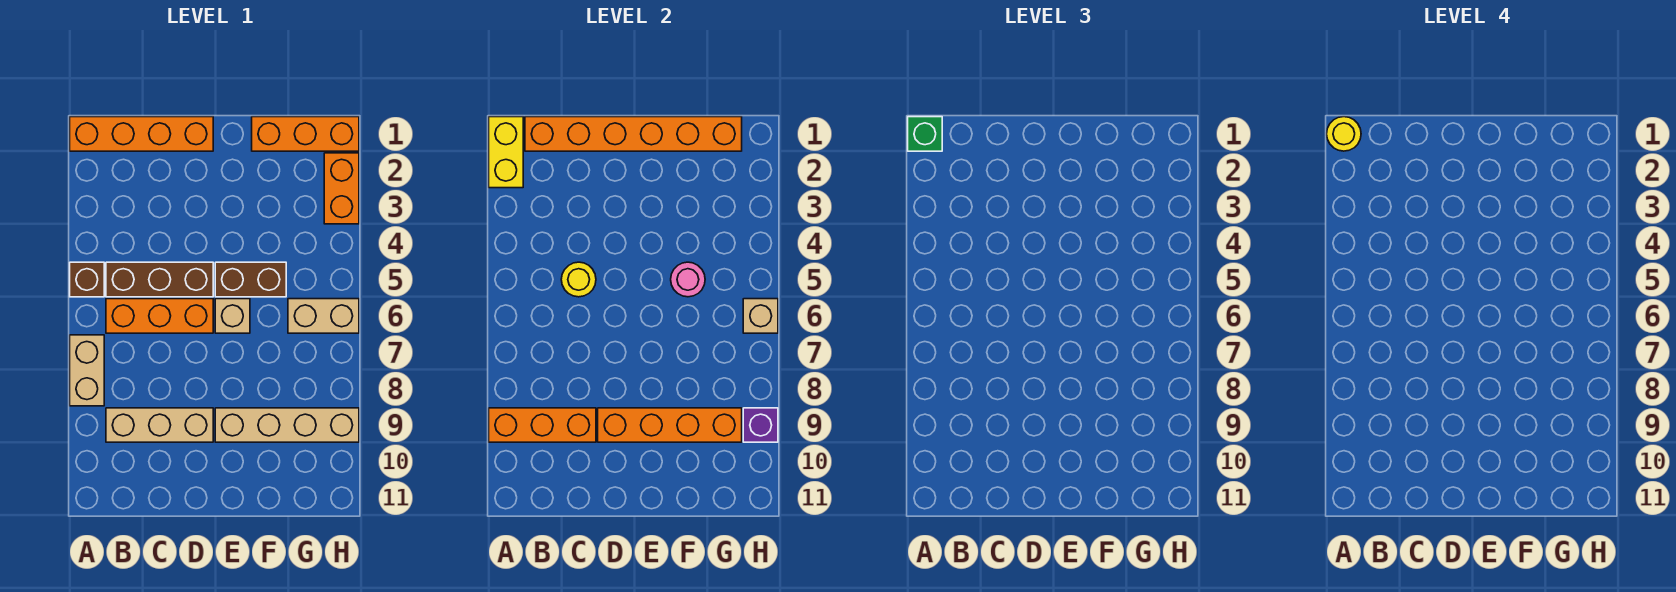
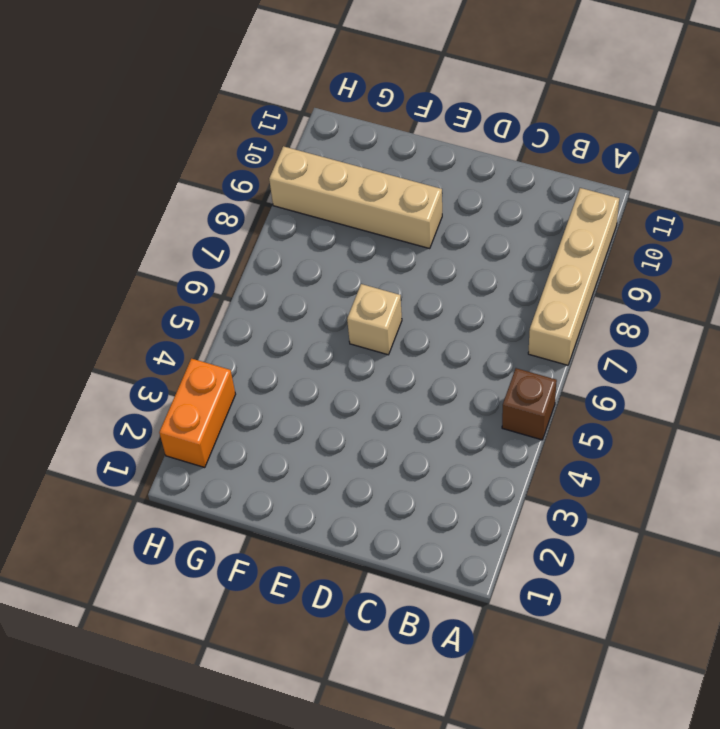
tan brick A7:A10 level 1 -> tan brick A7:A8 level 1
none -> orange brick A1:D1 level 1
none -> brown brick B5:D5 level 1
none -> orange brick B6:D6 level 1

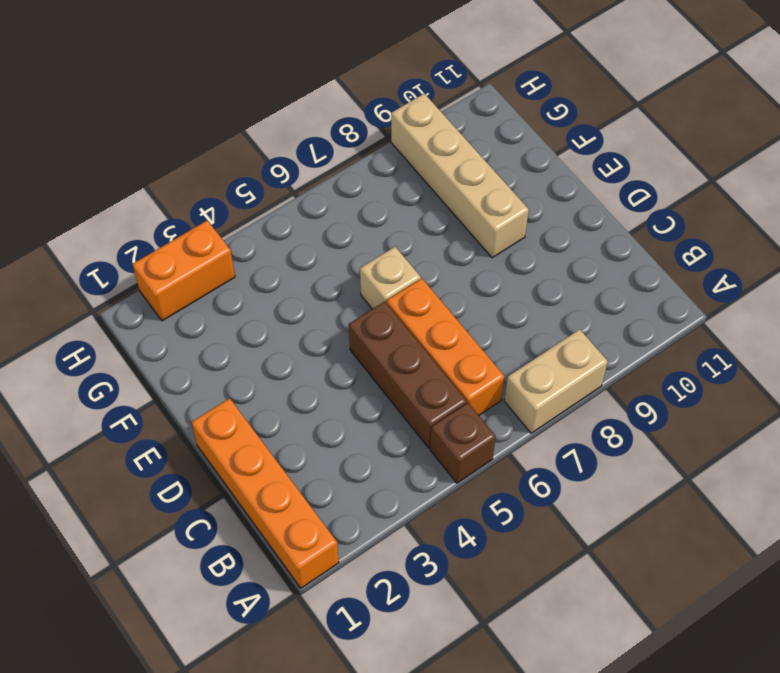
none -> tan brick B9:D9 level 1
none -> brown brick E5:F5 level 1
none -> orange brick F1:H1 level 1

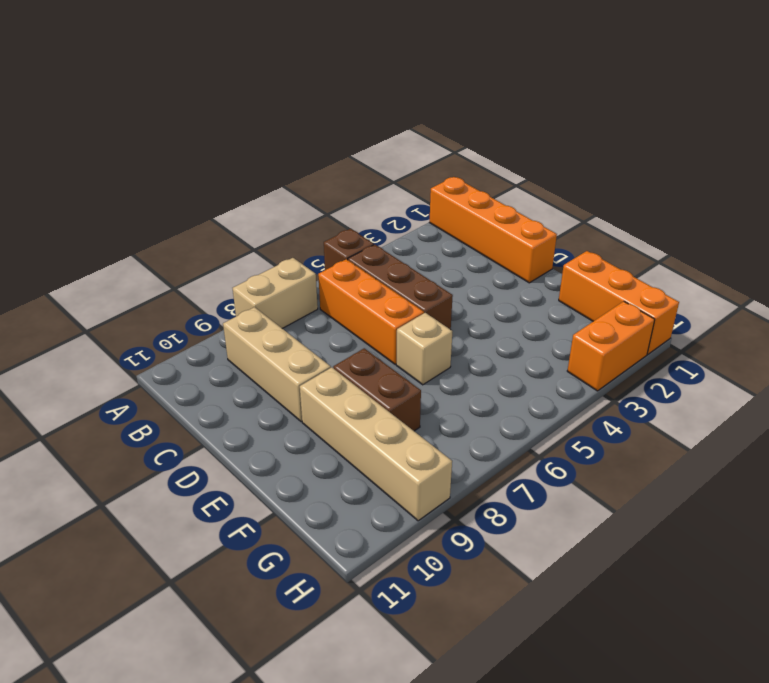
brown brick E8:F8 level 1 -> brown brick E5:F5 level 1
none -> tan brick G6:H6 level 1
none -> yellow brick A1:A2 level 2
none -> orange brick A9:C9 level 2

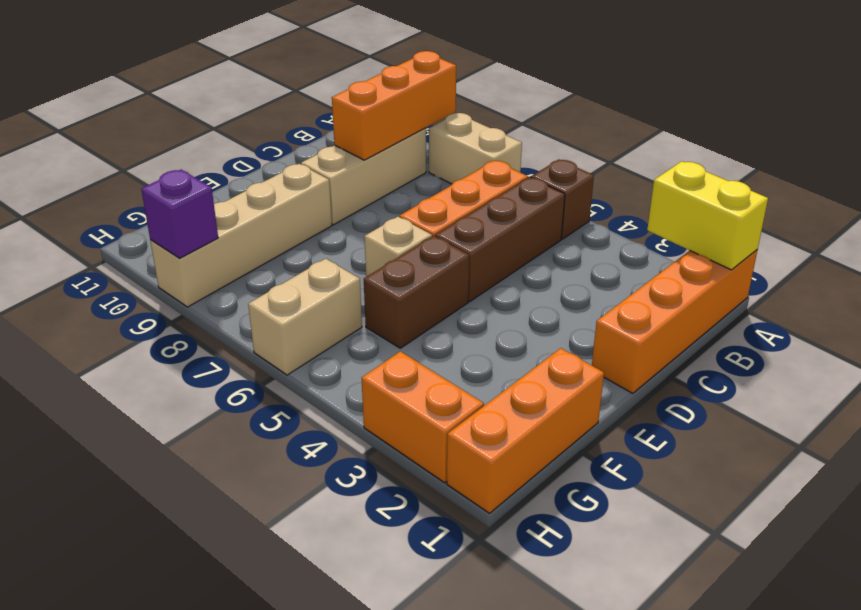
none -> orange brick B1:G1 level 2
none -> yellow round brick C5 level 2
none -> orange brick D9:G9 level 2

